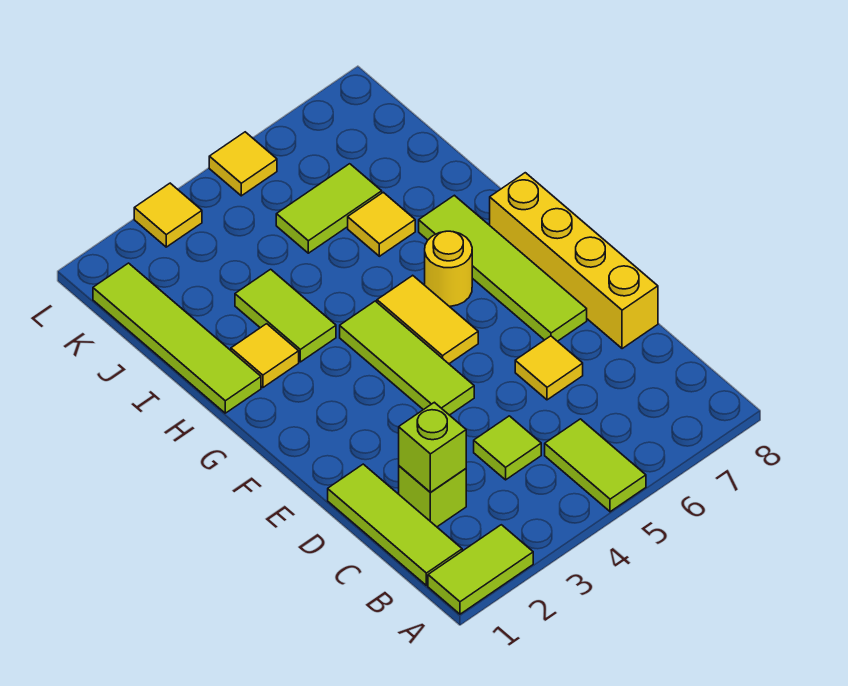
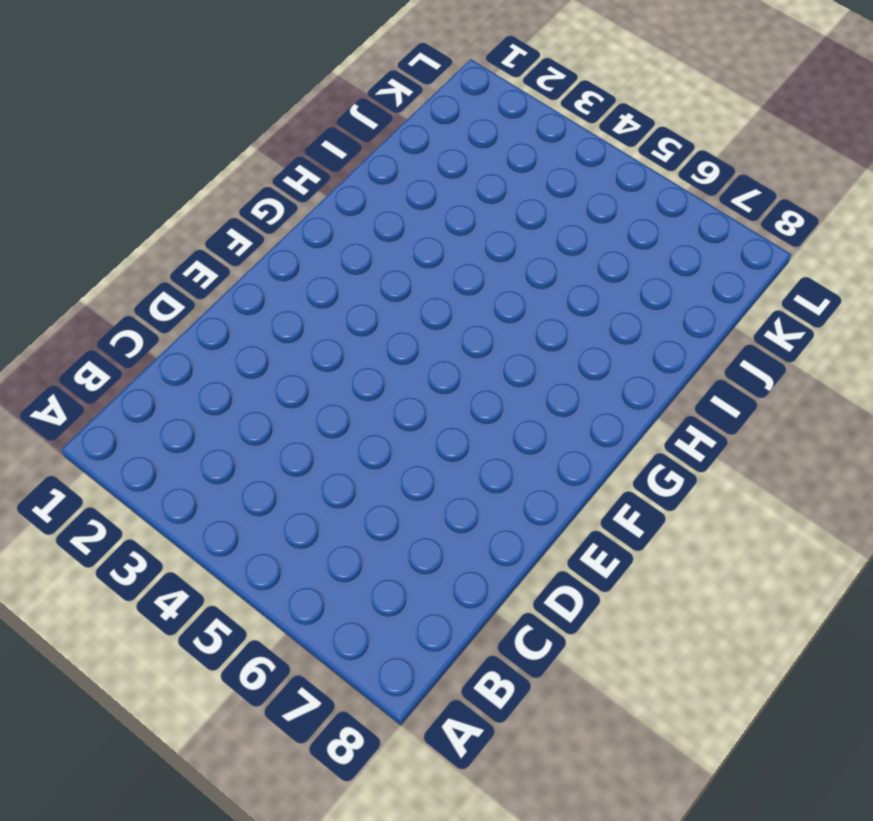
none -> lime tile A1:A2 level 1
none -> lime tile A5:B5 level 1
none -> lime tile B1:D1 level 1

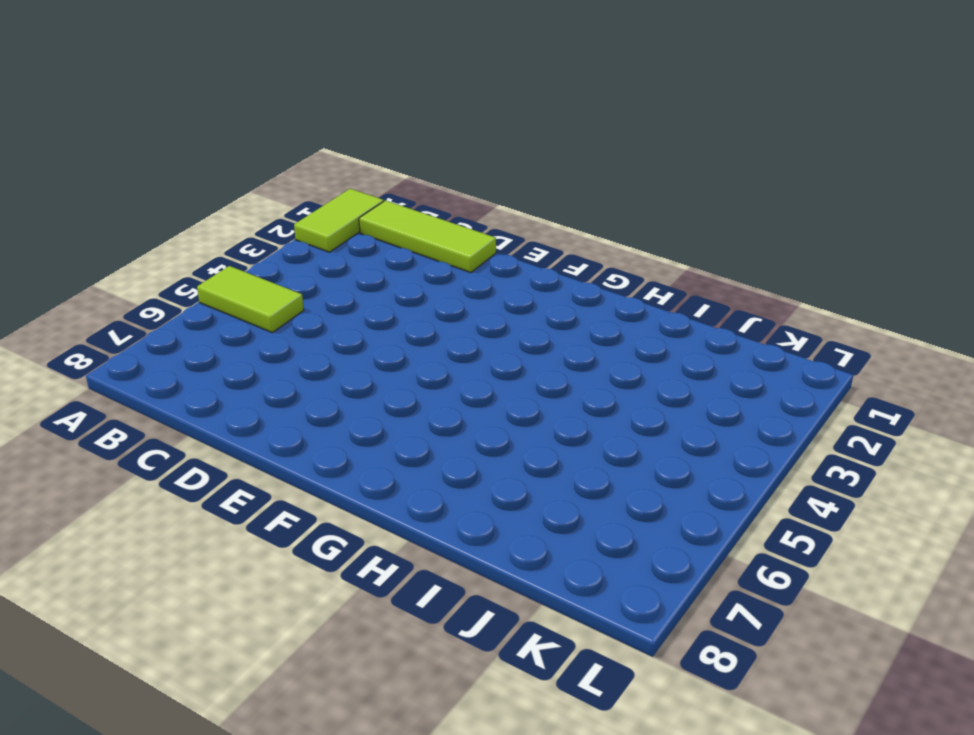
none -> lime brick C2 level 1
none -> lime tile C4 level 1
none -> yellow tile D6 level 1

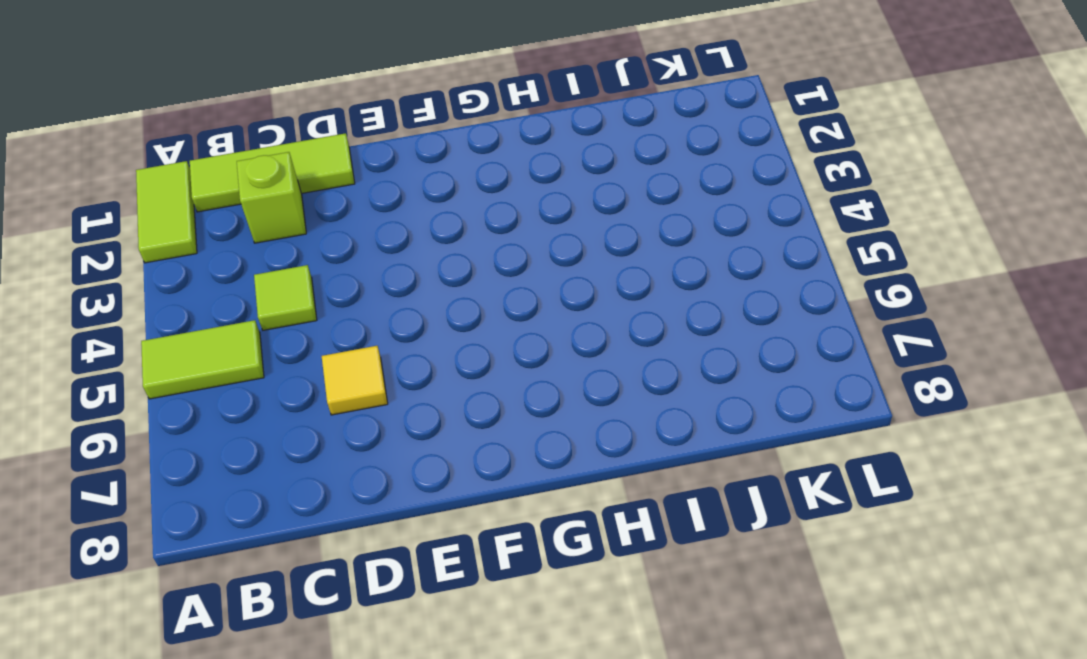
none -> yellow brick D8:G8 level 1
none -> lime tile E4:G4 level 1
none -> lime tile E7:H7 level 1

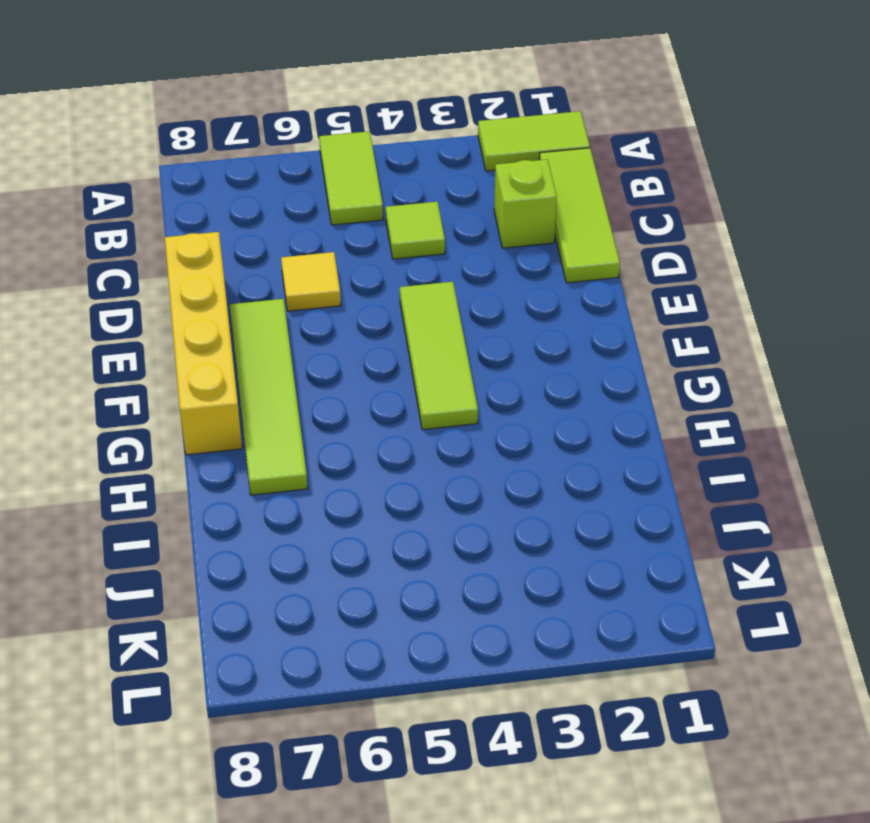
none -> yellow tile F5:G5 level 1
none -> yellow round brick G6 level 1
none -> lime tile H1:K1 level 1

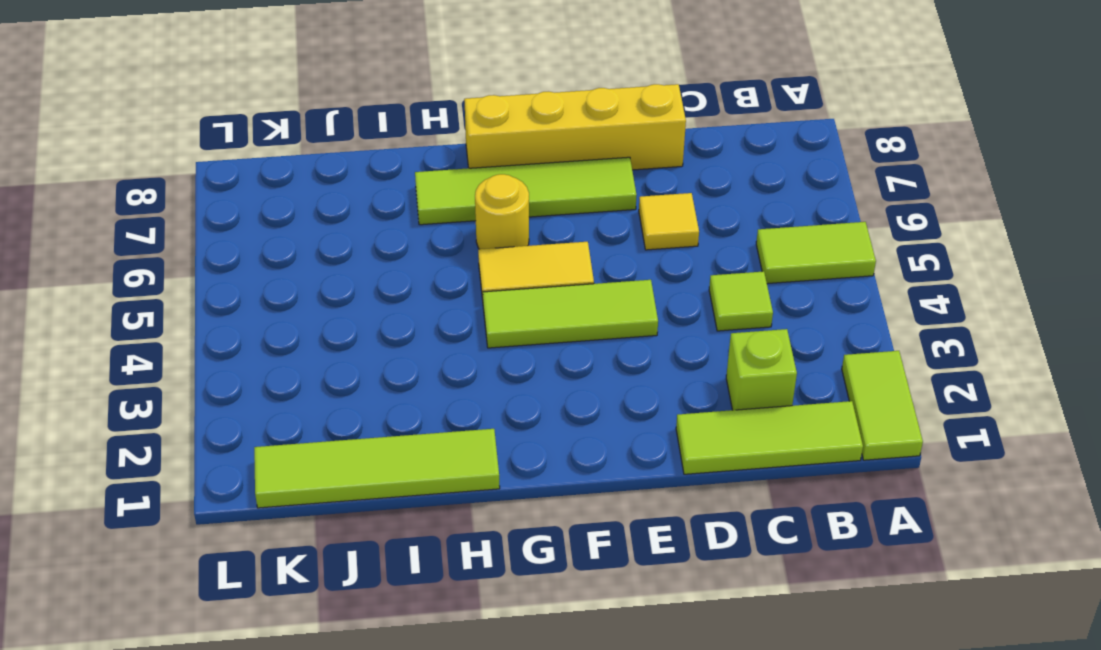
none -> yellow tile H2 level 1
none -> lime tile H3:I3 level 1
none -> yellow tile I6 level 1

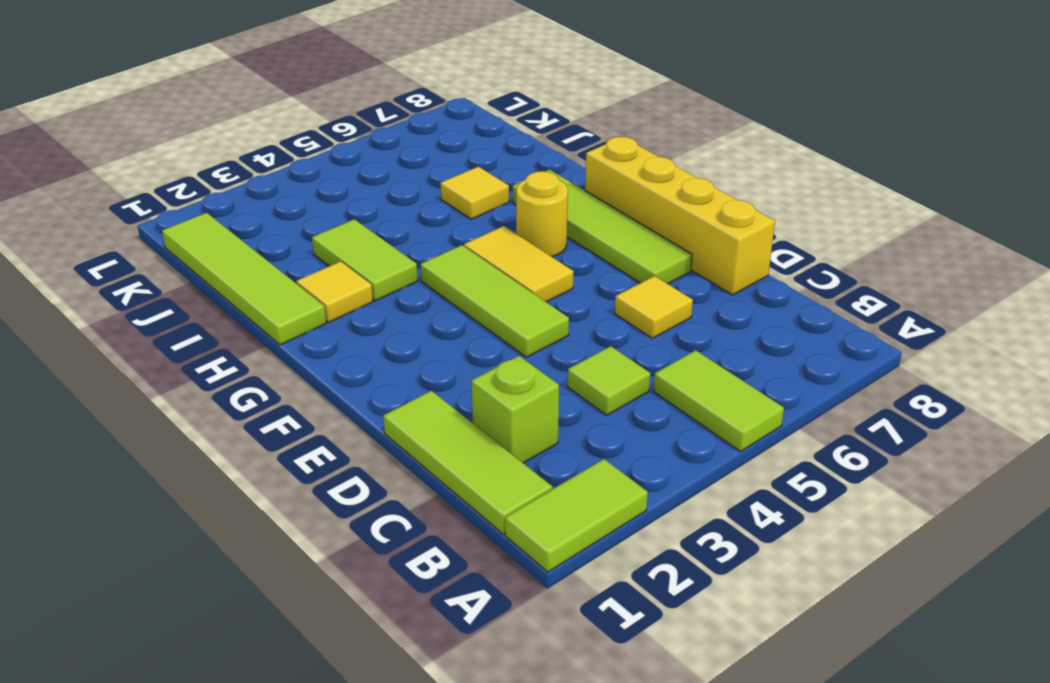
none -> lime tile J5:J6 level 1
none -> yellow tile L3 level 1
none -> yellow tile L5 level 1

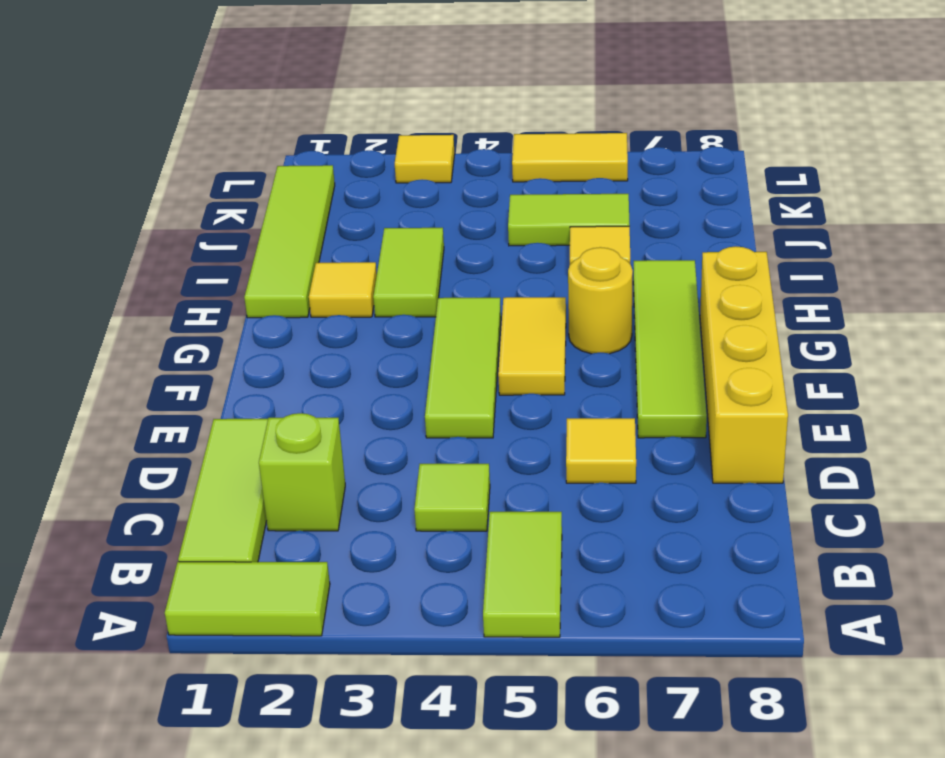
yellow tile L5:L6 level 1 -> yellow tile L5 level 1
none -> lime brick C2 level 2

